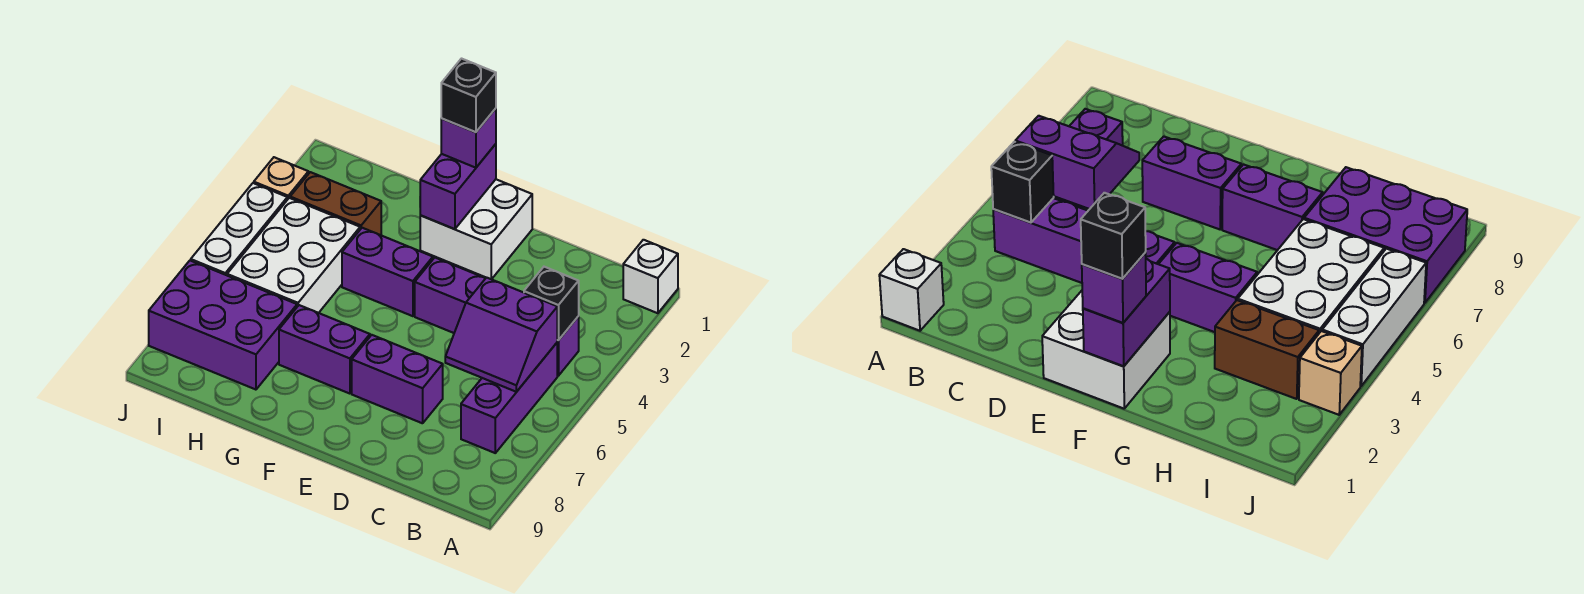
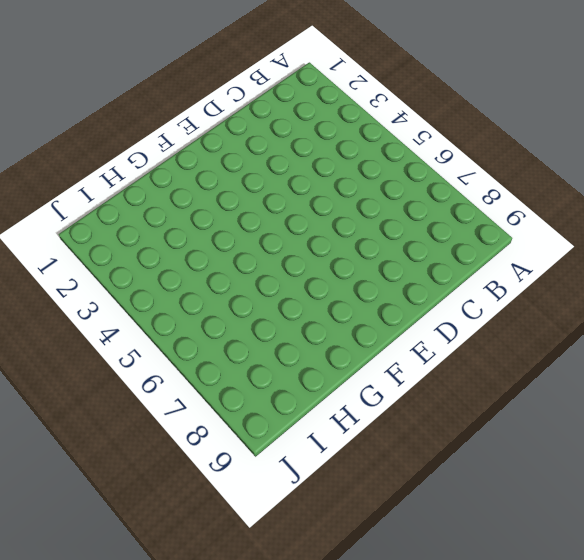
none -> white brick A1 level 1
none -> purple brick B4:E4 level 1
none -> purple brick B5:B7 level 1

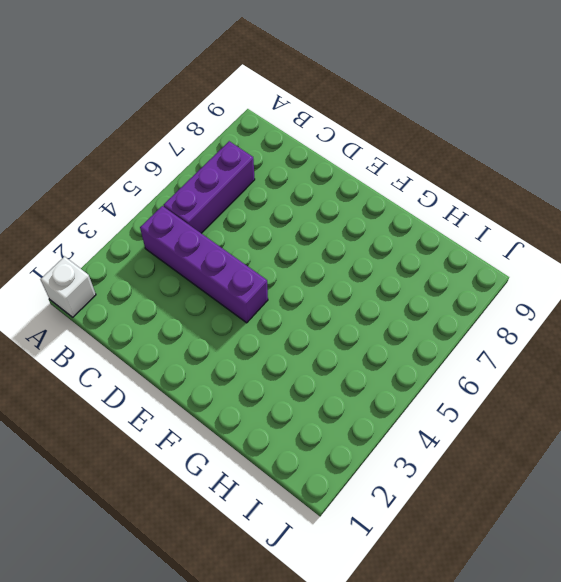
none -> purple brick D7:E7 level 1
none -> white brick E1:F2 level 1
none -> purple brick F4:G4 level 1

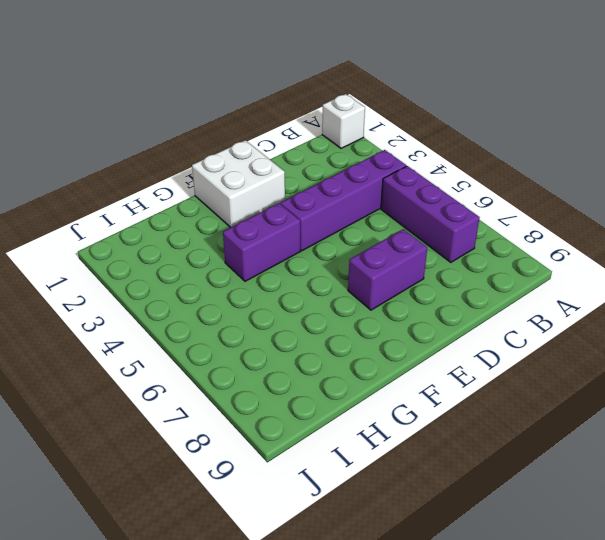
none -> purple brick F7:G7 level 1
none -> brown brick H3:I3 level 1
none -> white brick H4:I6 level 1

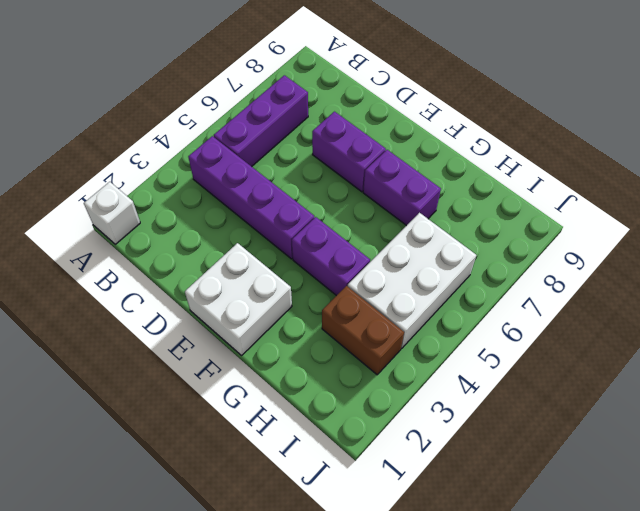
none -> purple brick H7:J8 level 1
none -> tan brick J3 level 1
none -> white brick J4:J6 level 1

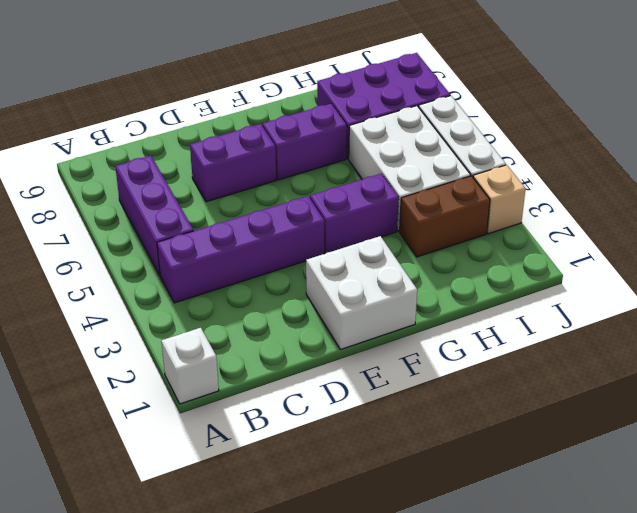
none -> black brick B4 level 2
none -> purple slope B5:C6 level 2 top 5
none -> purple brick F1:F2 level 2

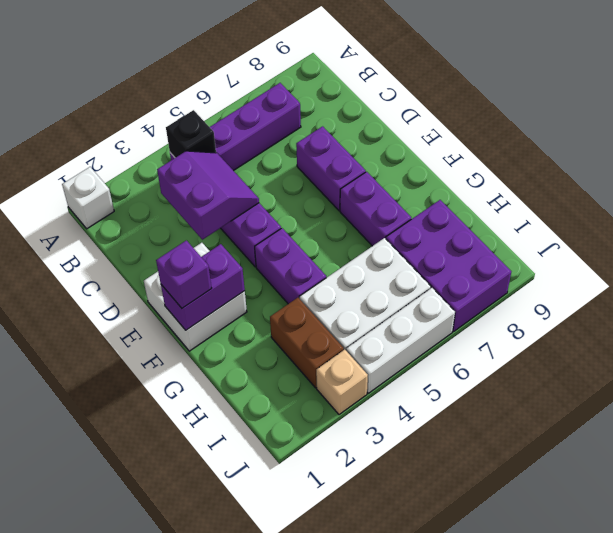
purple slope C3:D4 level 2 top 3 -> purple slope B5:C6 level 2 top 5
none -> black brick F1 level 4

